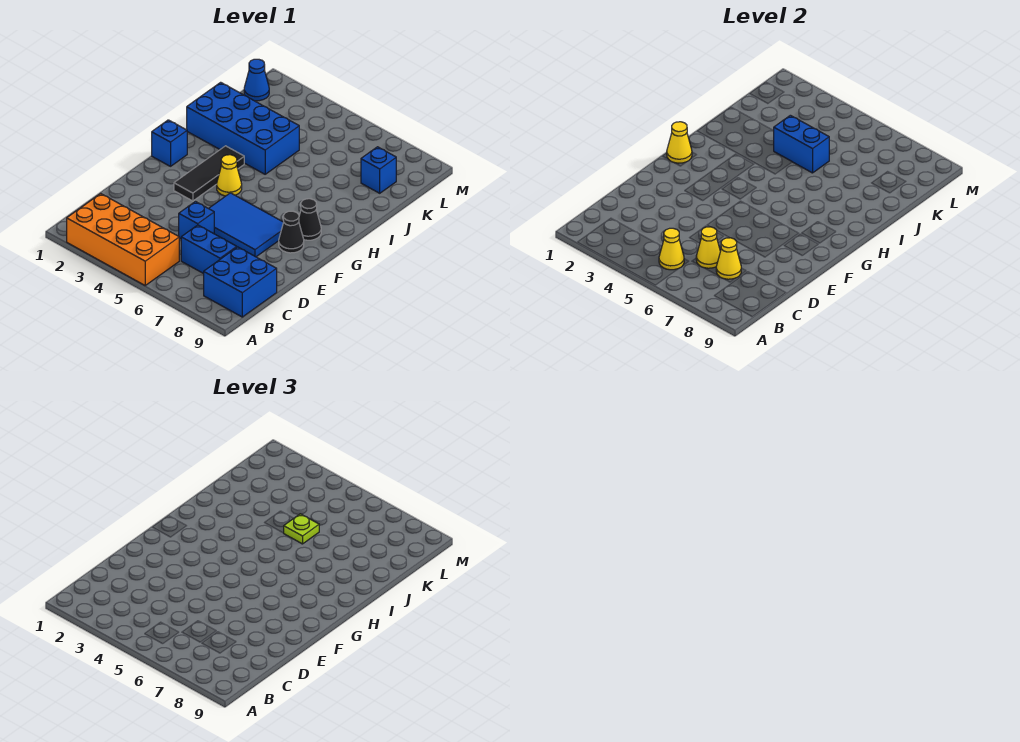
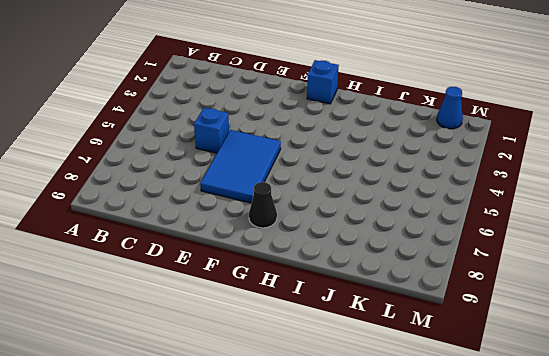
none -> orange brick A2:B5 level 1
none -> blue brick B8:C9 level 1
none -> blue brick C6:C7 level 1

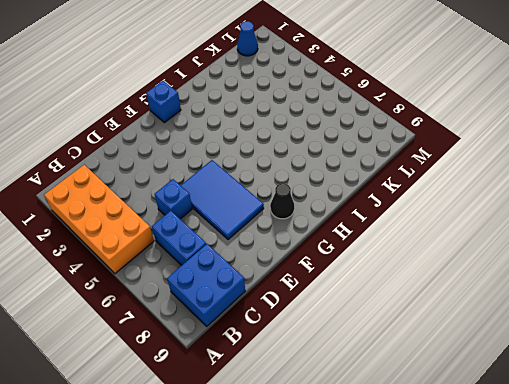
none -> black tile F3:H3 level 1
none -> black cone F8 level 1
none -> yellow cone G4 level 1

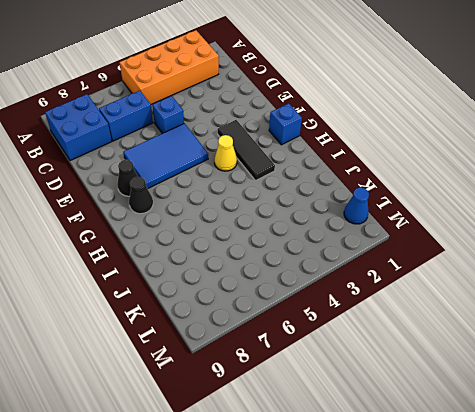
none -> blue brick I1:J4 level 1
none -> blue brick K8 level 1
none -> yellow cone B5 level 2

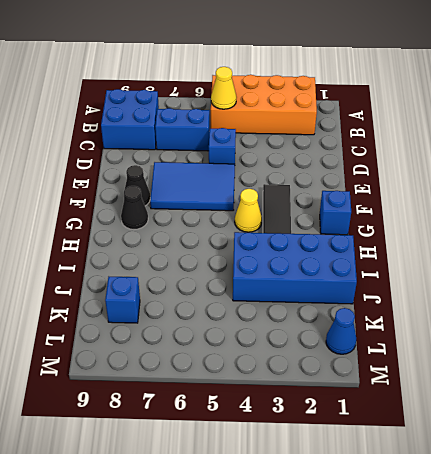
none -> yellow cone C6 level 2
none -> yellow cone C7 level 2
none -> yellow cone G1 level 2

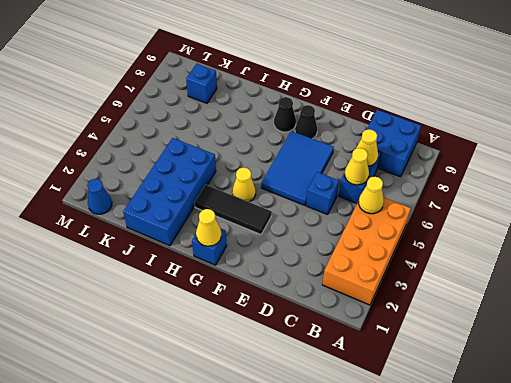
none -> blue brick J4:J5 level 2
none -> lime plate J5 level 3

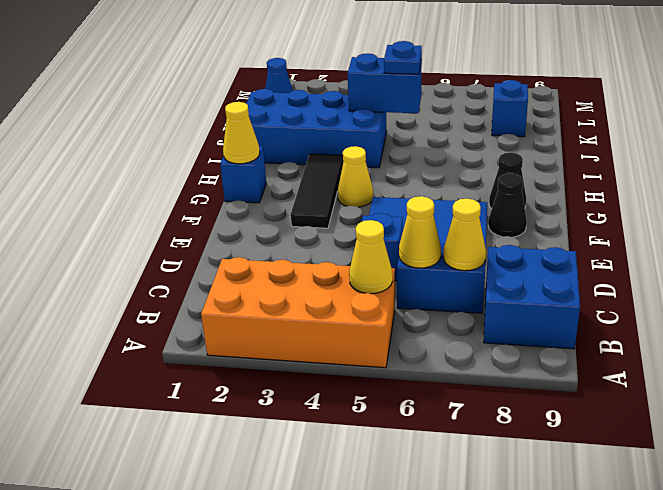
blue plate J5 level 3 -> lime plate J5 level 3

